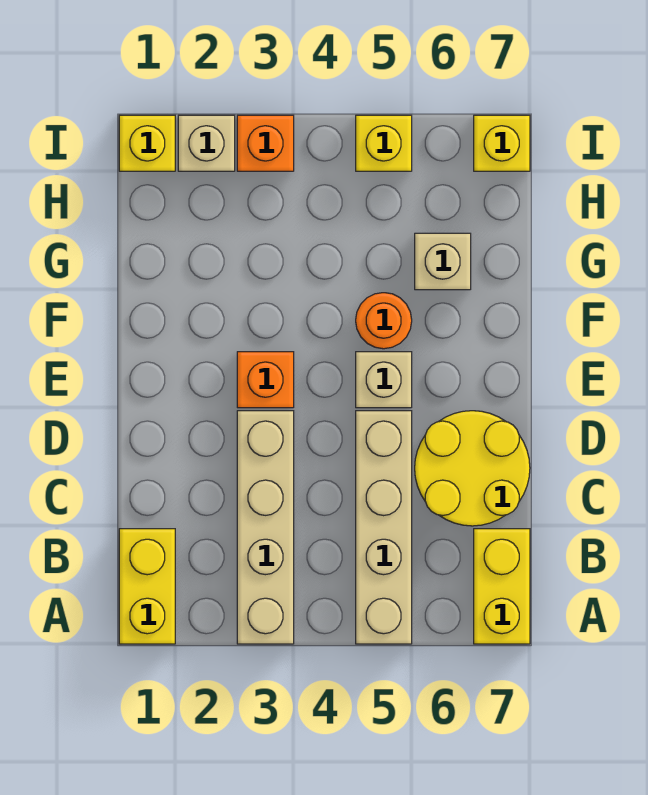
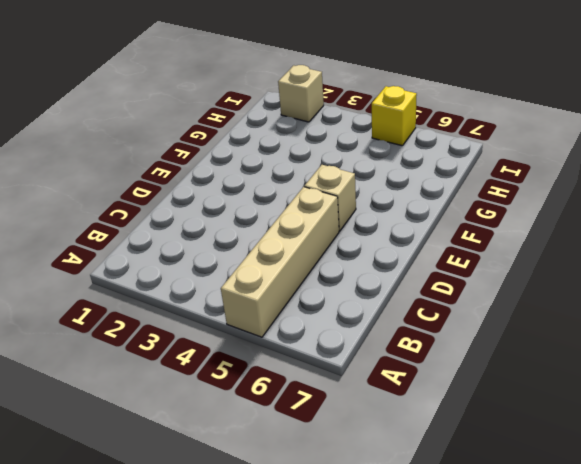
none -> yellow brick A1:B1 level 1
none -> tan brick A3:D3 level 1
none -> yellow brick A7:B7 level 1

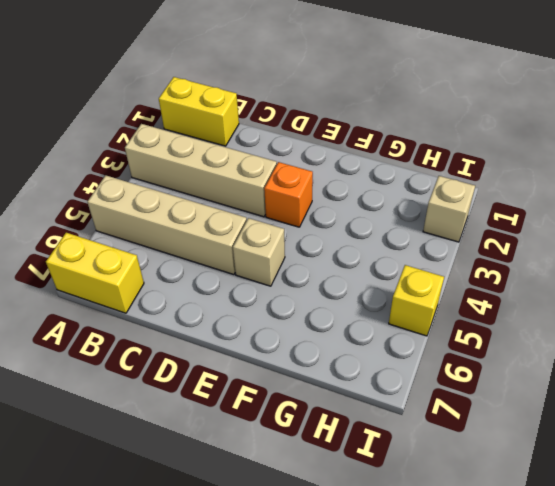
none -> yellow round brick C6:D7 level 1
none -> orange round brick F5 level 1
none -> tan brick G6 level 1

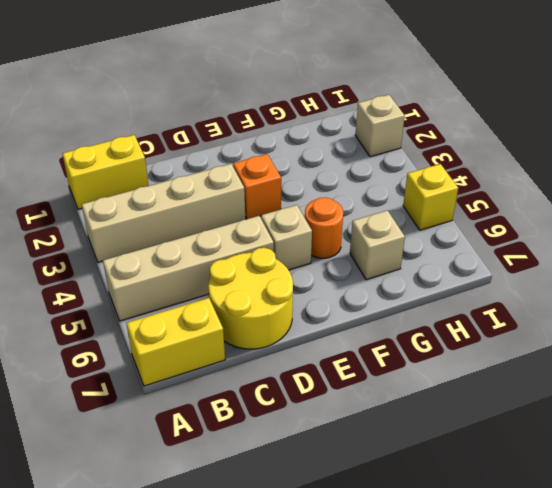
none -> yellow brick I1 level 1
none -> orange brick I3 level 1
none -> yellow brick I7 level 1

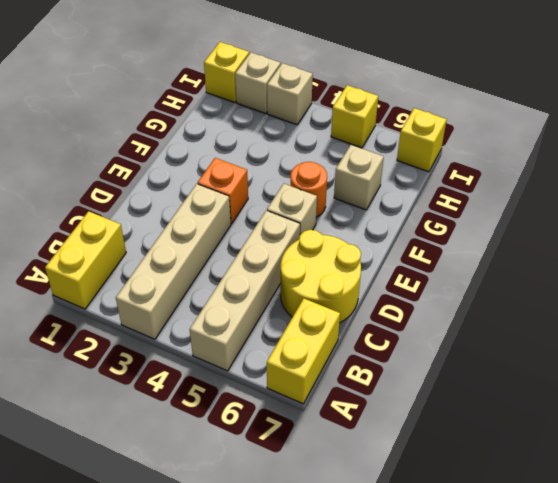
tan brick I3 level 1 -> orange brick I3 level 1

